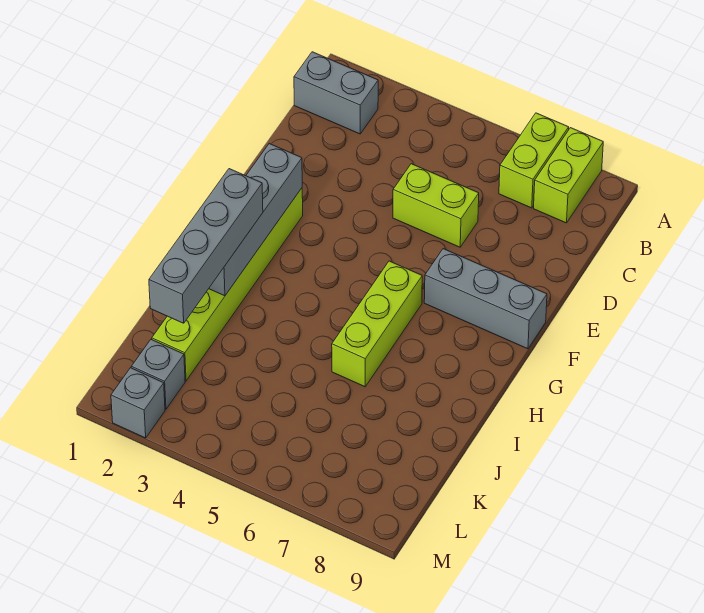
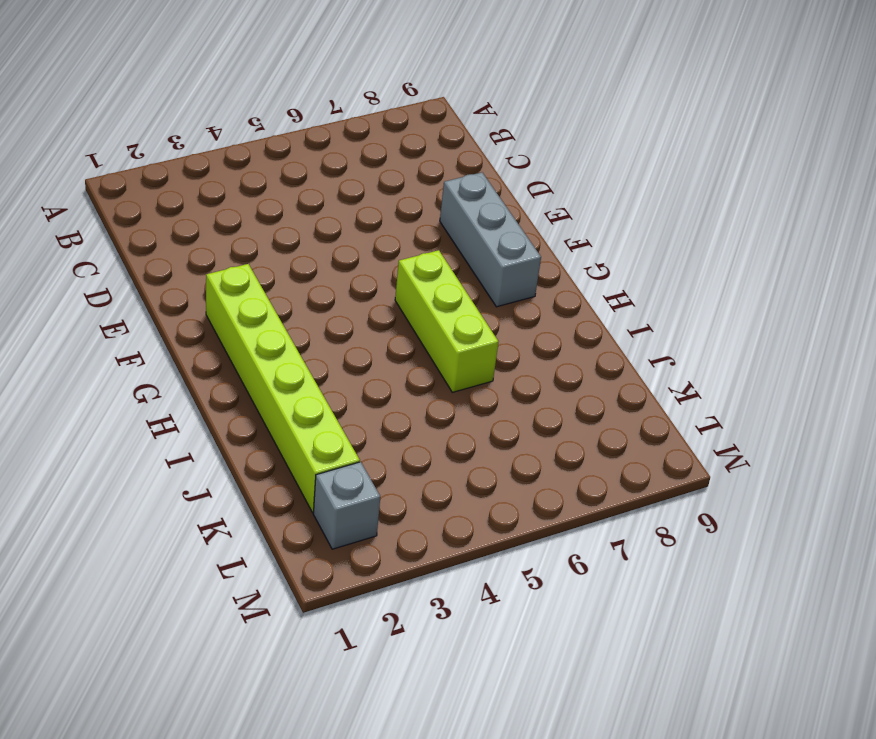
grey brick E8:G8 level 1 -> grey brick F7:F9 level 1
none -> lime brick A7:B7 level 1
none -> lime brick A8:B8 level 1

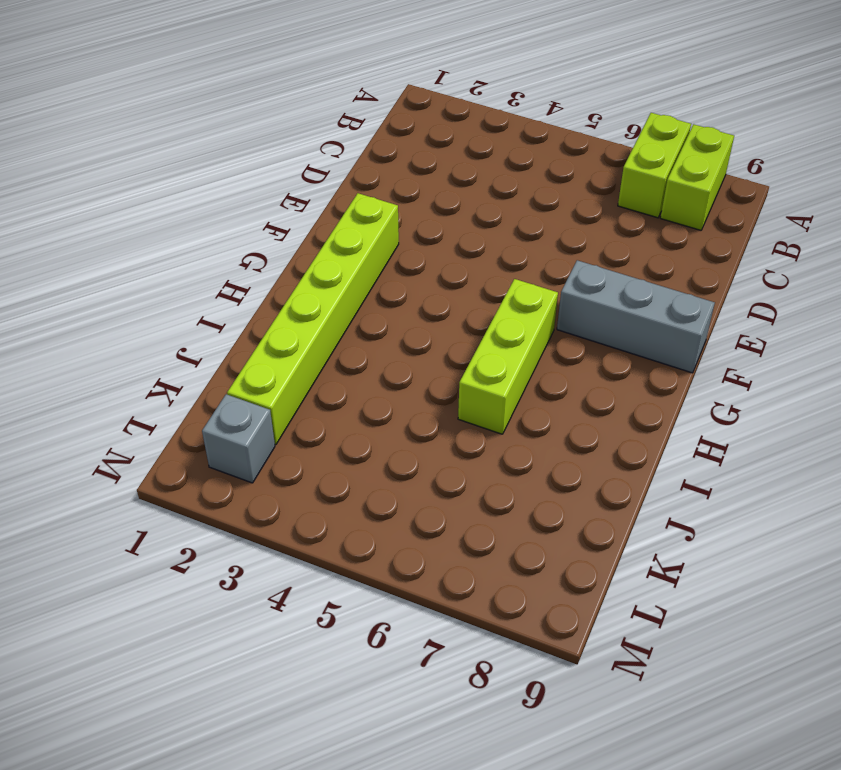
none -> grey brick B1:B2 level 1
none -> lime brick D5:D6 level 1

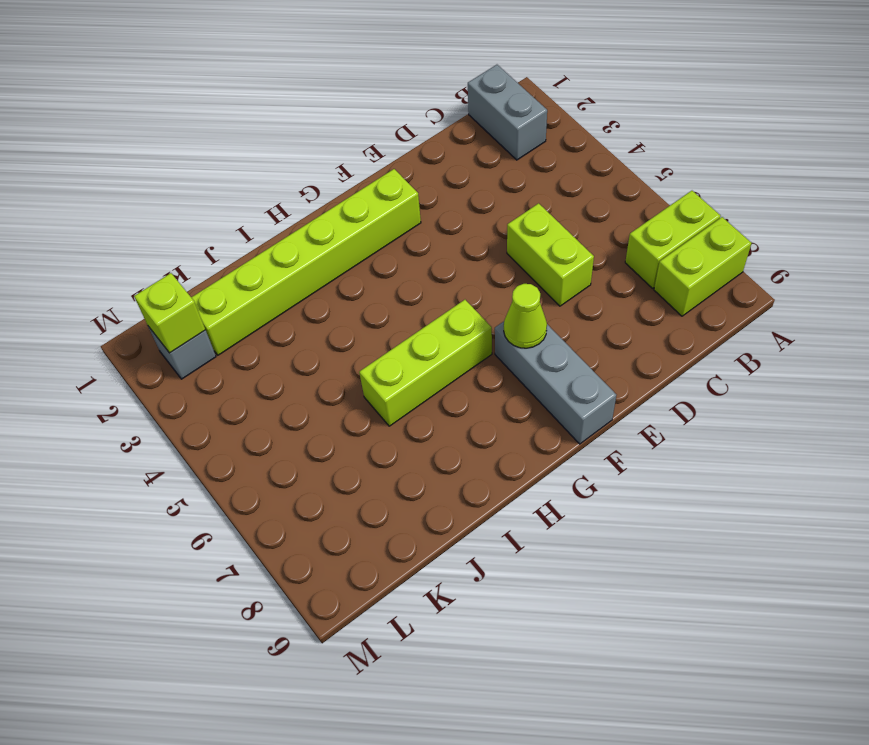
lime cone F7 level 2 -> none
lime brick L2 level 2 -> none
none -> grey brick M2 level 1
none -> grey brick F2:I2 level 2

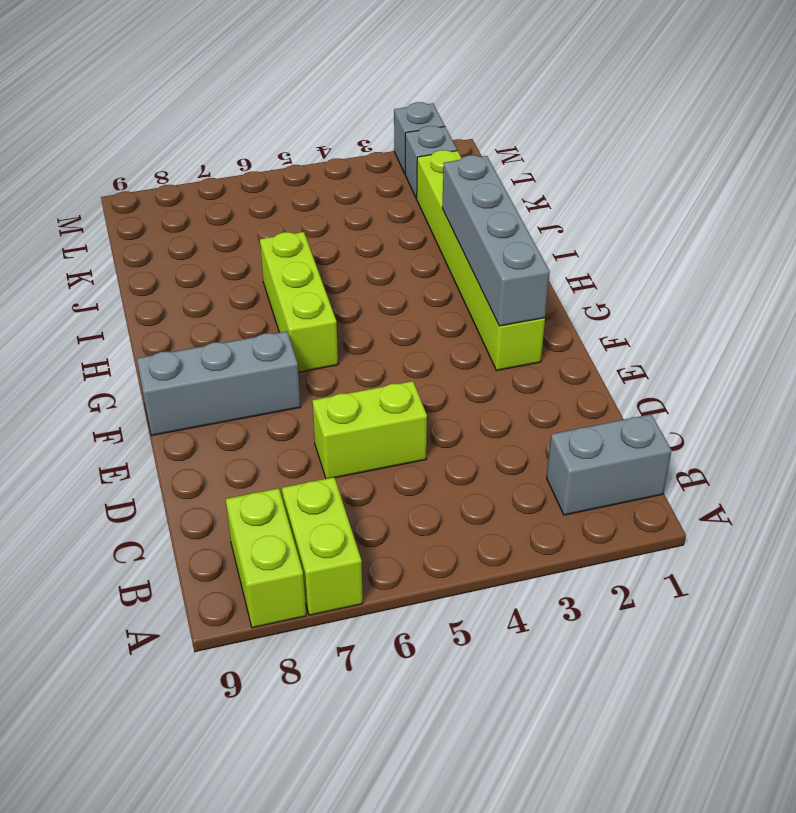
none -> grey brick H2:K2 level 3

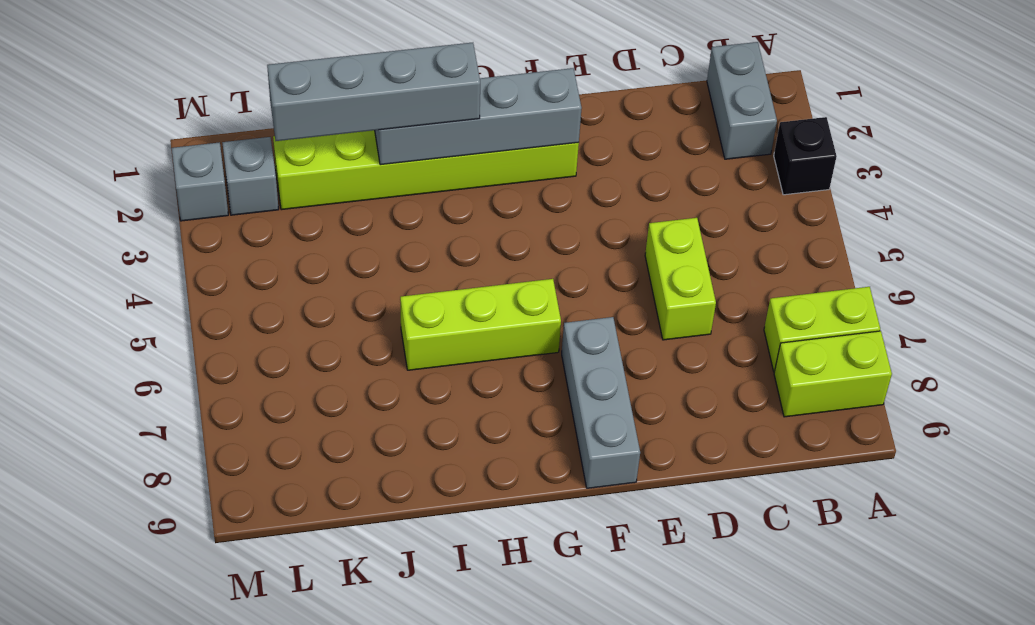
black brick A3 level 1 -> none

